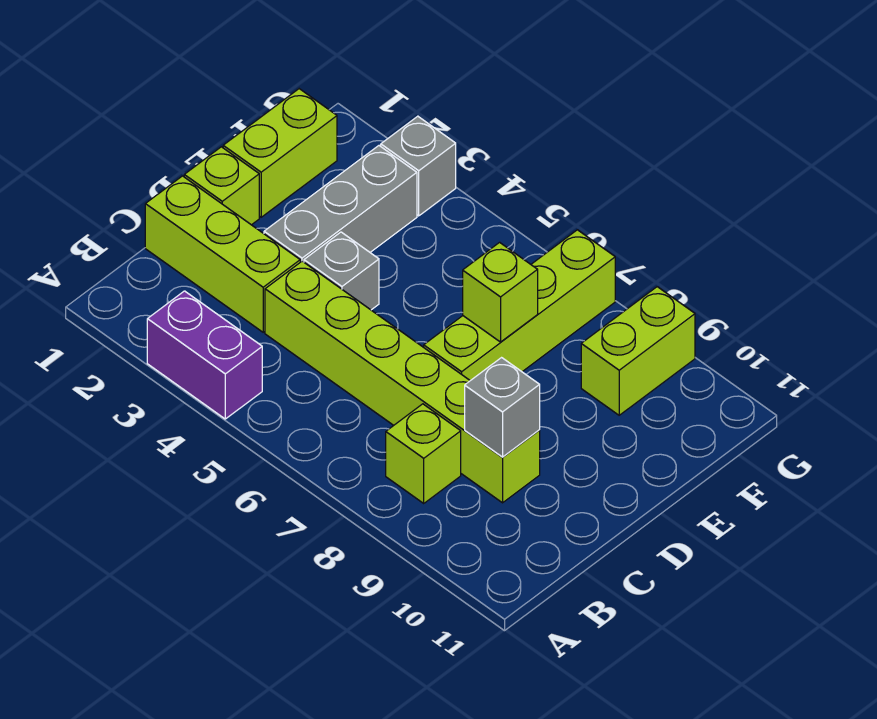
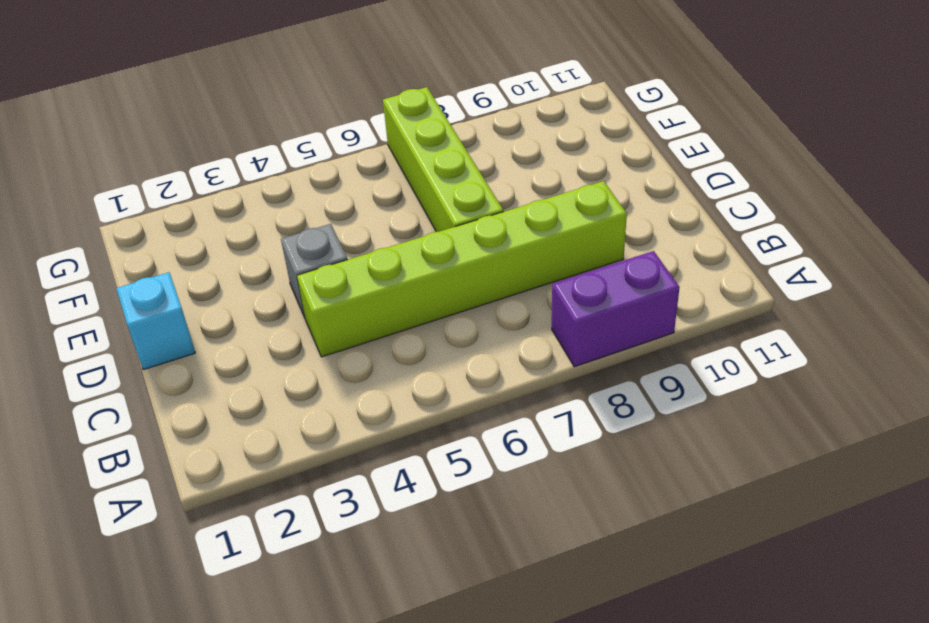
purple brick A8:A9 level 1 -> purple brick A3:A4 level 1
cyan brick D1 level 1 -> lime brick D1 level 1
none -> lime brick B8 level 1
none -> lime brick C1:C3 level 1
none -> grey brick D3:F3 level 1

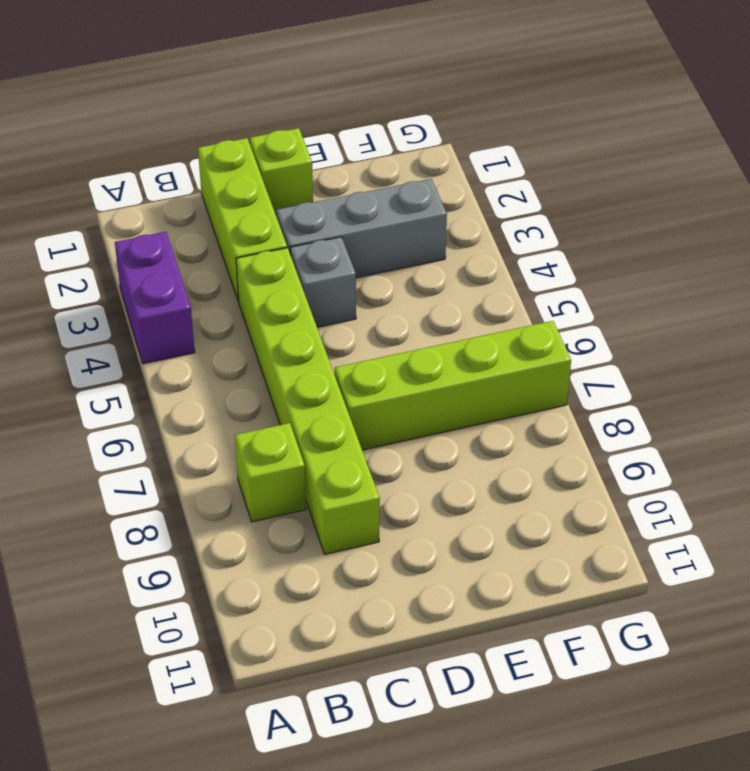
none -> lime brick E1:F1 level 1
none -> lime brick F9:G9 level 1
none -> grey brick G3 level 1

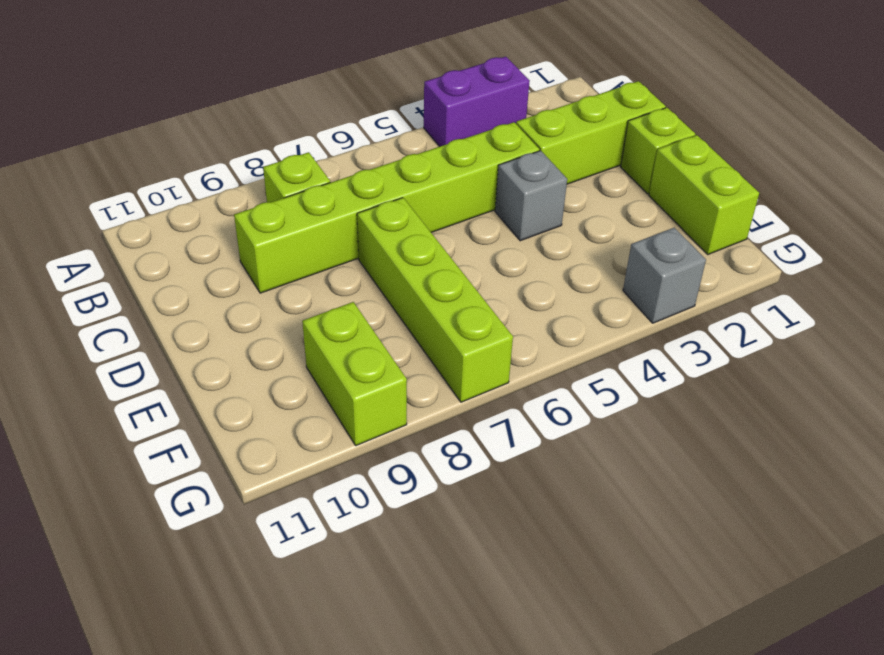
none -> grey brick D3:F3 level 1
none -> grey brick C9 level 2
none -> lime brick E7 level 2

